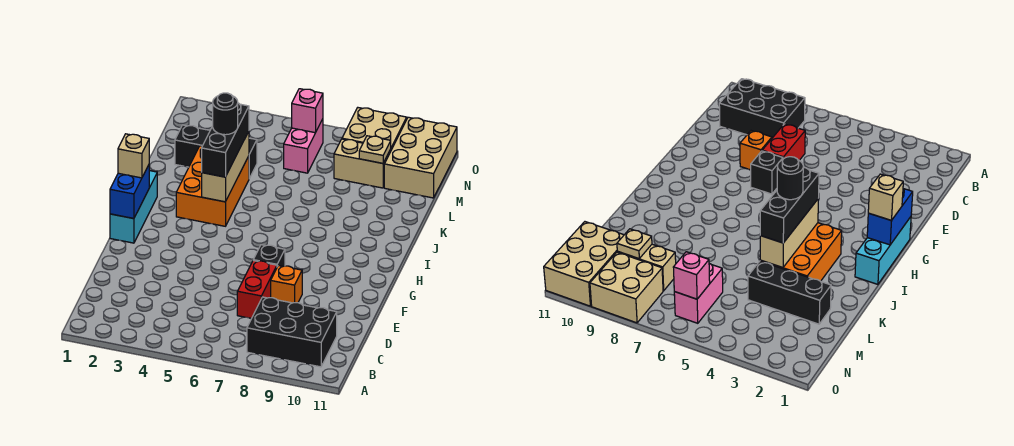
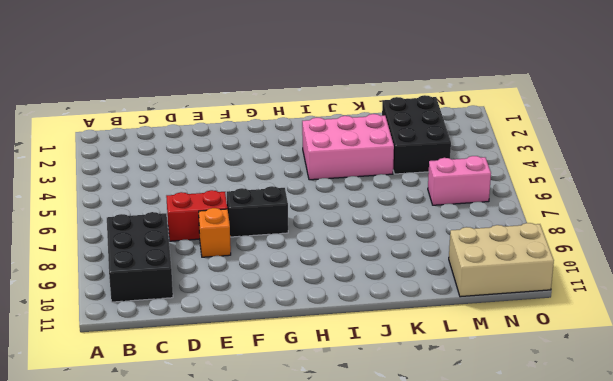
black brick F7:G7 level 1 -> black brick F7 level 1
pink brick I3:K4 level 1 -> orange brick I3:K4 level 1
black brick L2:M4 level 1 -> black brick L2:L4 level 1
none -> cyan brick G1:I1 level 1
none -> tan brick M8:M9 level 1
none -> tan brick N8:O9 level 1

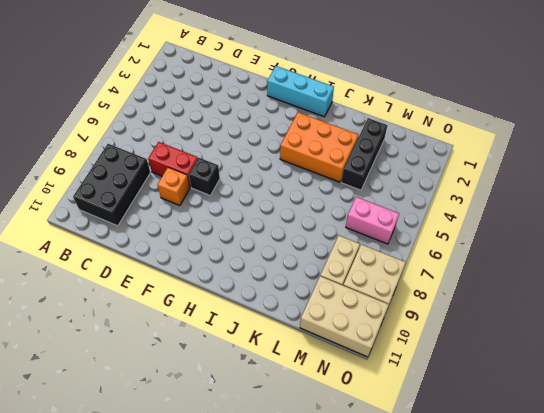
none -> blue brick G1:H1 level 2
none -> tan brick I4:K4 level 2
none -> tan plate M9 level 2

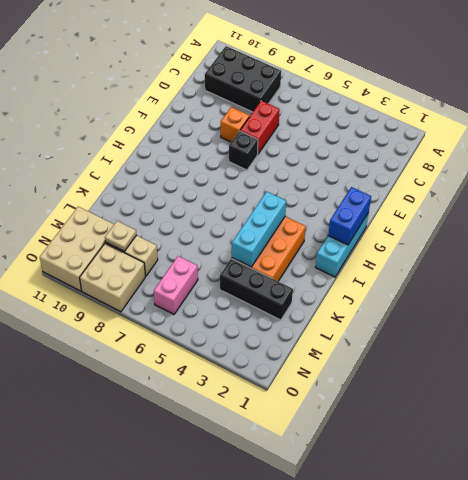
cyan brick I4:K4 level 2 -> tan brick I4:K4 level 2
none -> pink brick N6 level 2
none -> tan brick H1 level 3
none -> black brick I4:K4 level 3

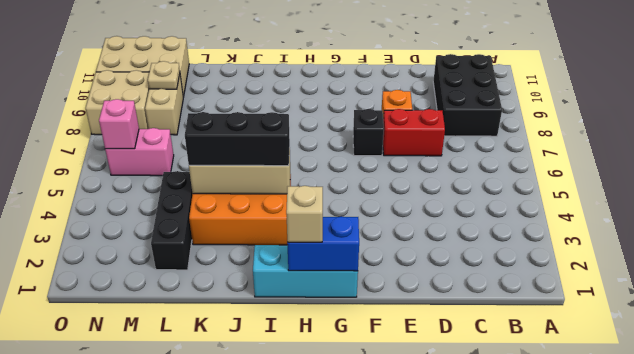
none -> black round brick J4 level 4

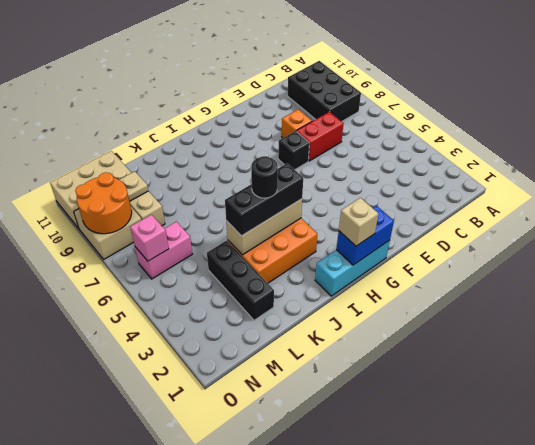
orange round brick N8:O9 level 2 -> none

